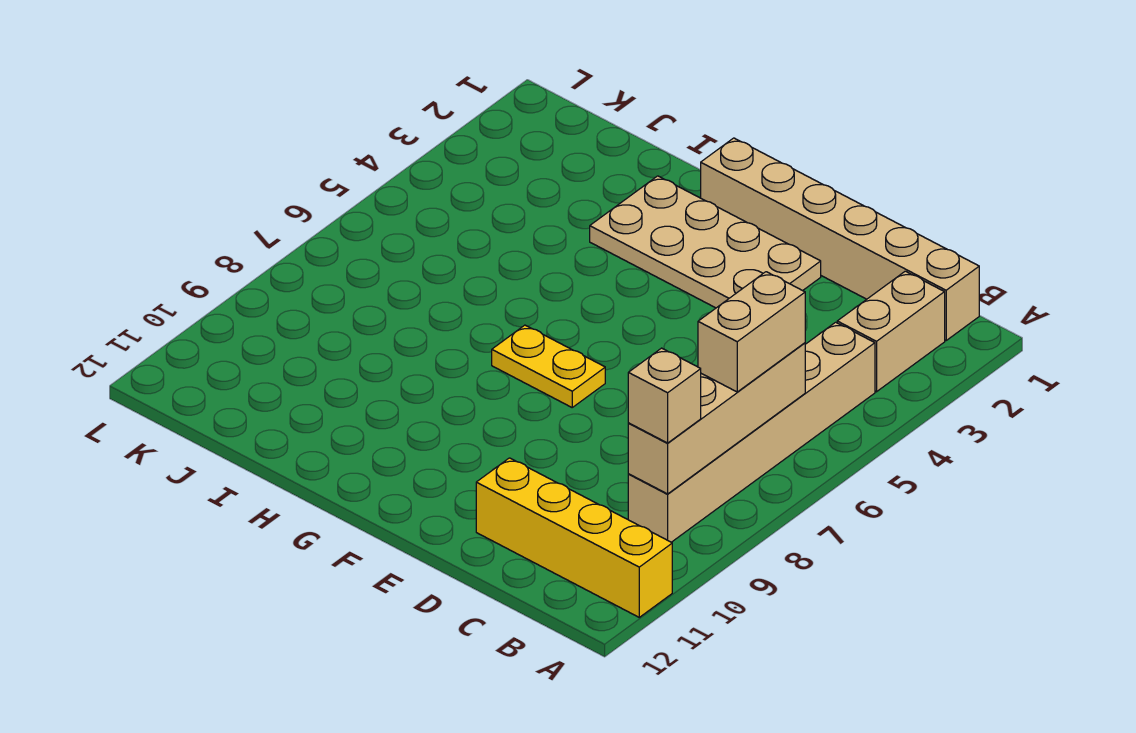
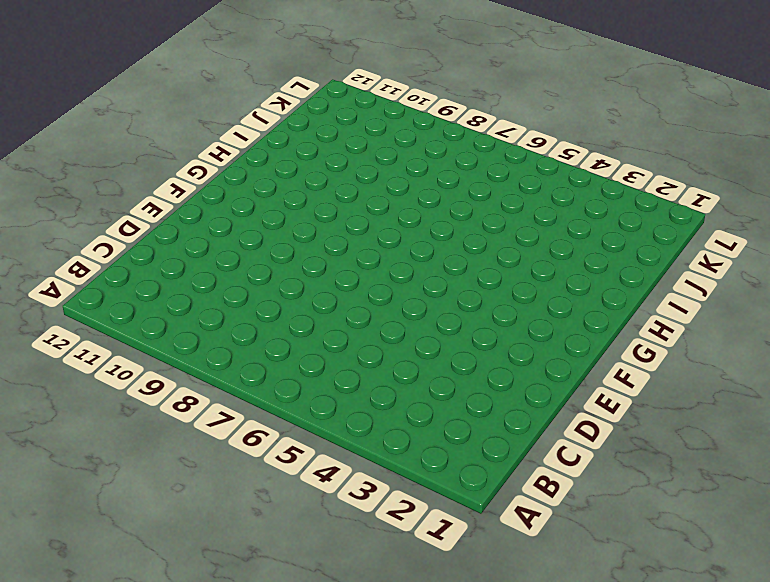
none -> yellow brick A11:D11 level 1
none -> tan brick B1:G1 level 1

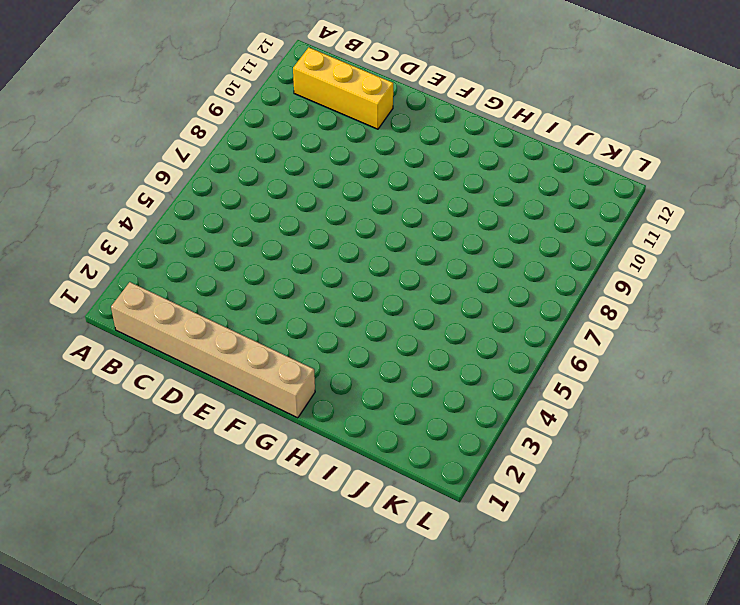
yellow brick B11:D11 level 1 -> yellow brick A11:D11 level 1
none -> tan brick B2:B3 level 1
none -> tan brick B4:B9 level 1

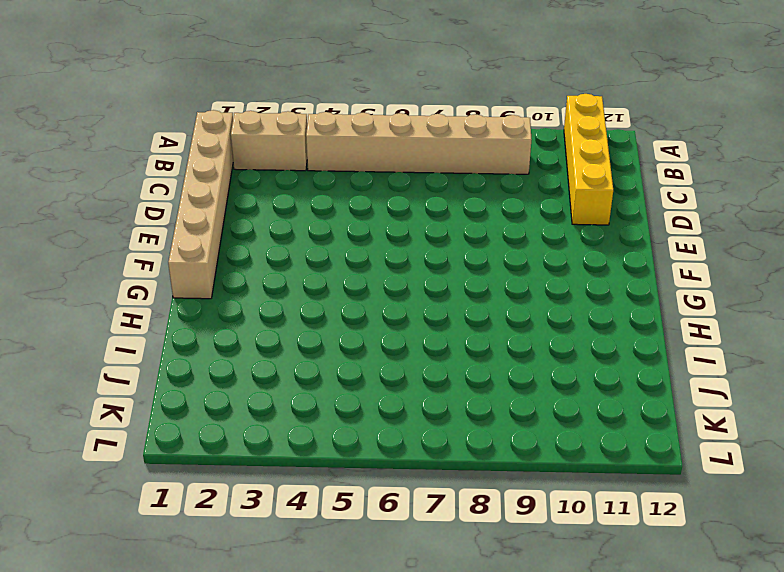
none -> tan plate E2:H3 level 1
none -> yellow plate F7:G7 level 1

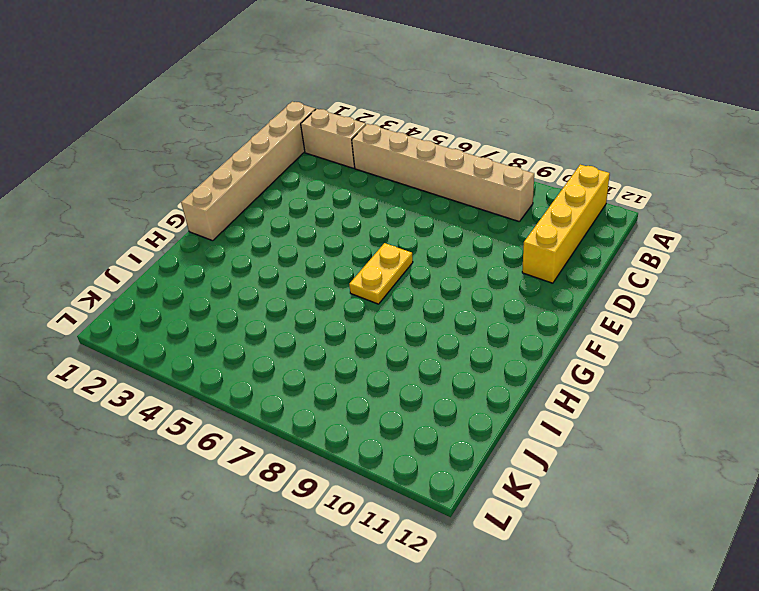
none -> tan plate E2:H3 level 1
none -> tan brick B6:B9 level 2

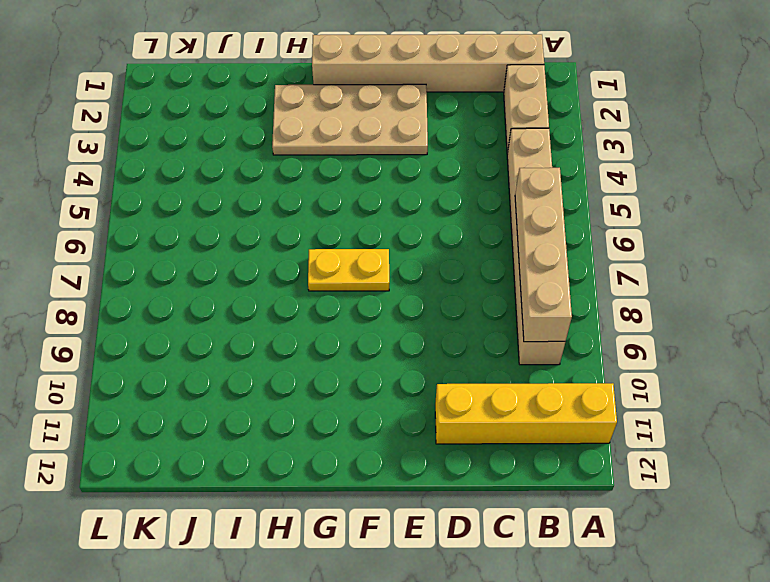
none -> tan brick B6:B7 level 3
none -> tan brick B9 level 3

